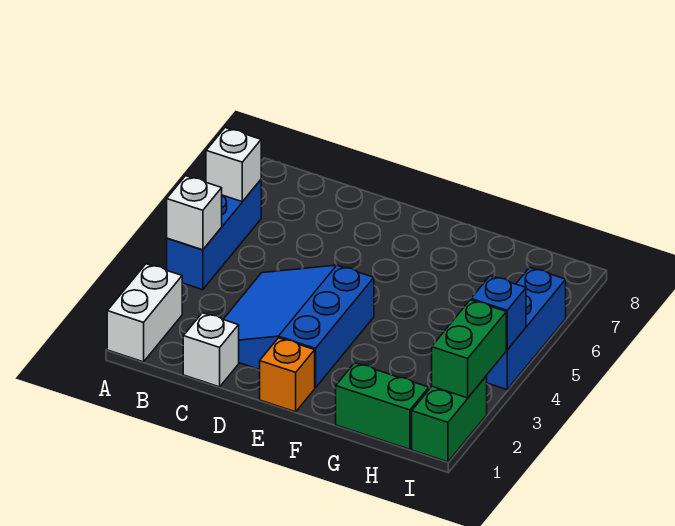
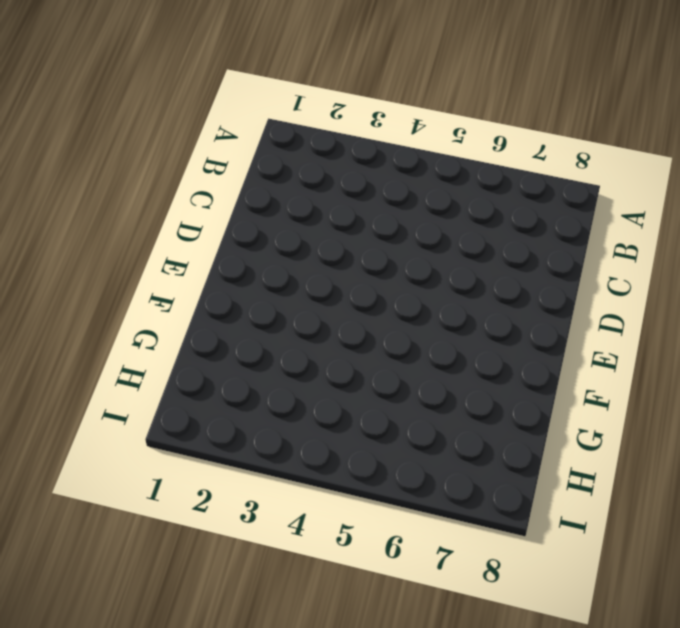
none -> white brick A1:A2 level 1
none -> blue brick A4:A6 level 1
none -> white brick C1 level 1

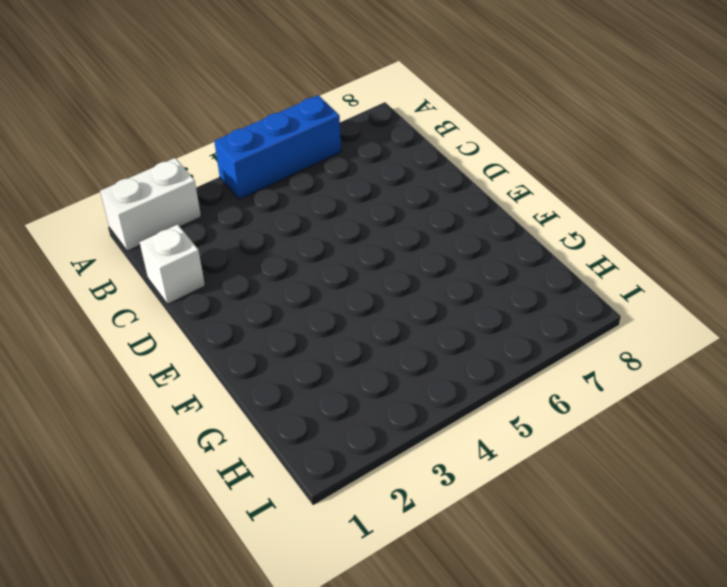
none -> blue slope C2:E4 level 1 top E
none -> orange brick E1 level 1
none -> green brick G1:H1 level 1

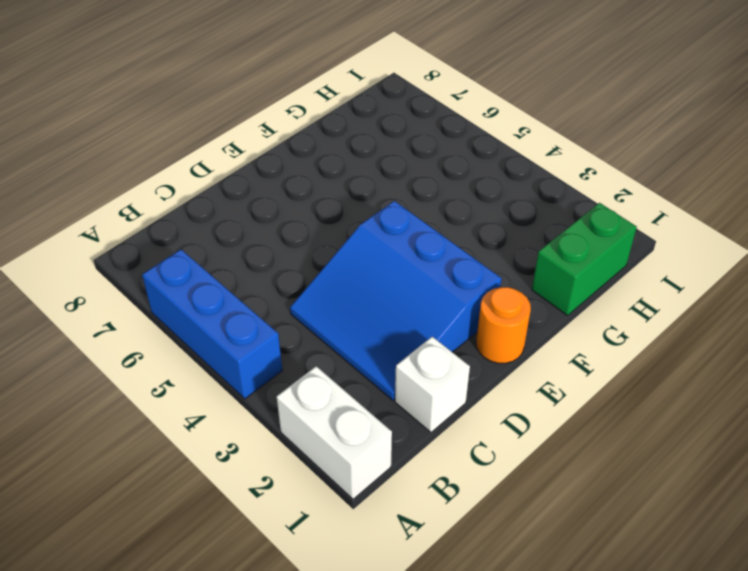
orange round brick E1 level 1 -> orange brick E1 level 1
none -> green brick I1:I2 level 1
none -> blue brick I4:I6 level 1
none -> white brick A4 level 2

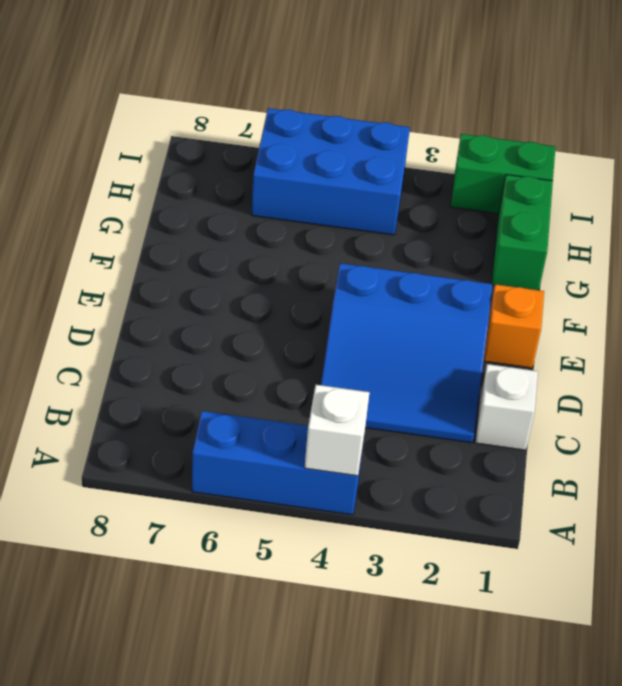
blue brick H4:I6 level 1 -> blue brick I4:I6 level 1
none -> white brick A1:A2 level 1
none -> white brick A6 level 2
none -> green brick I2:I3 level 2

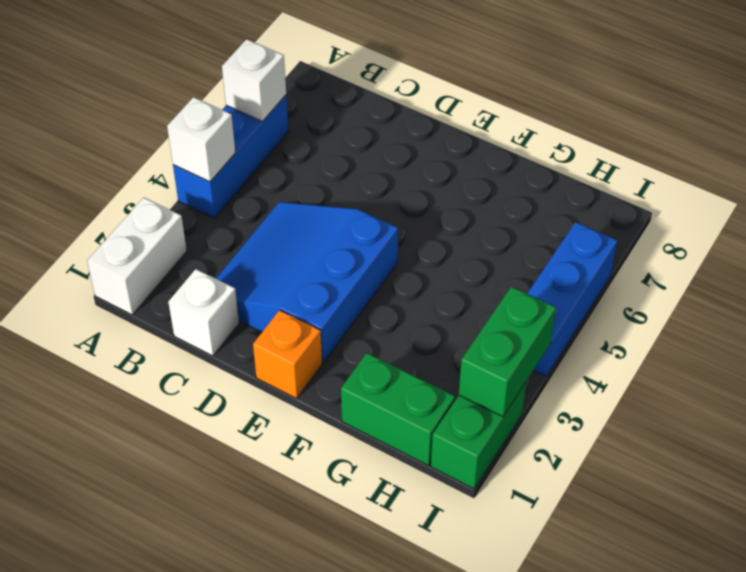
none -> blue brick I4 level 2

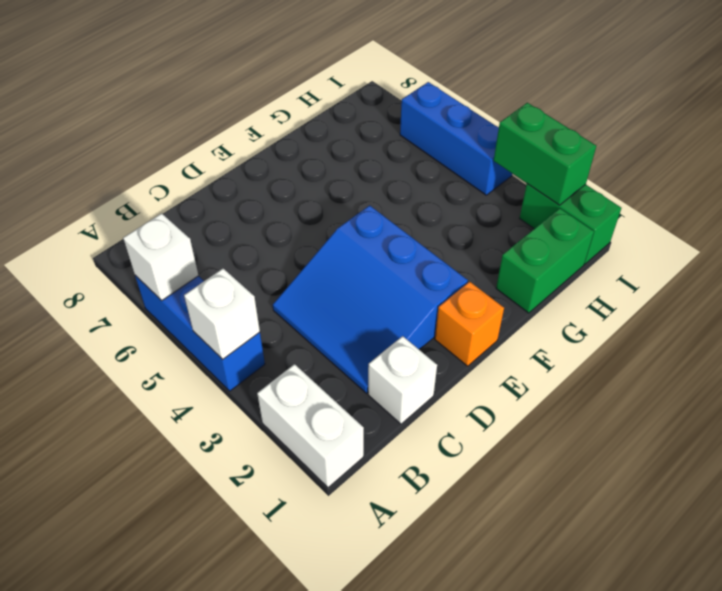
none -> blue brick I4 level 2

